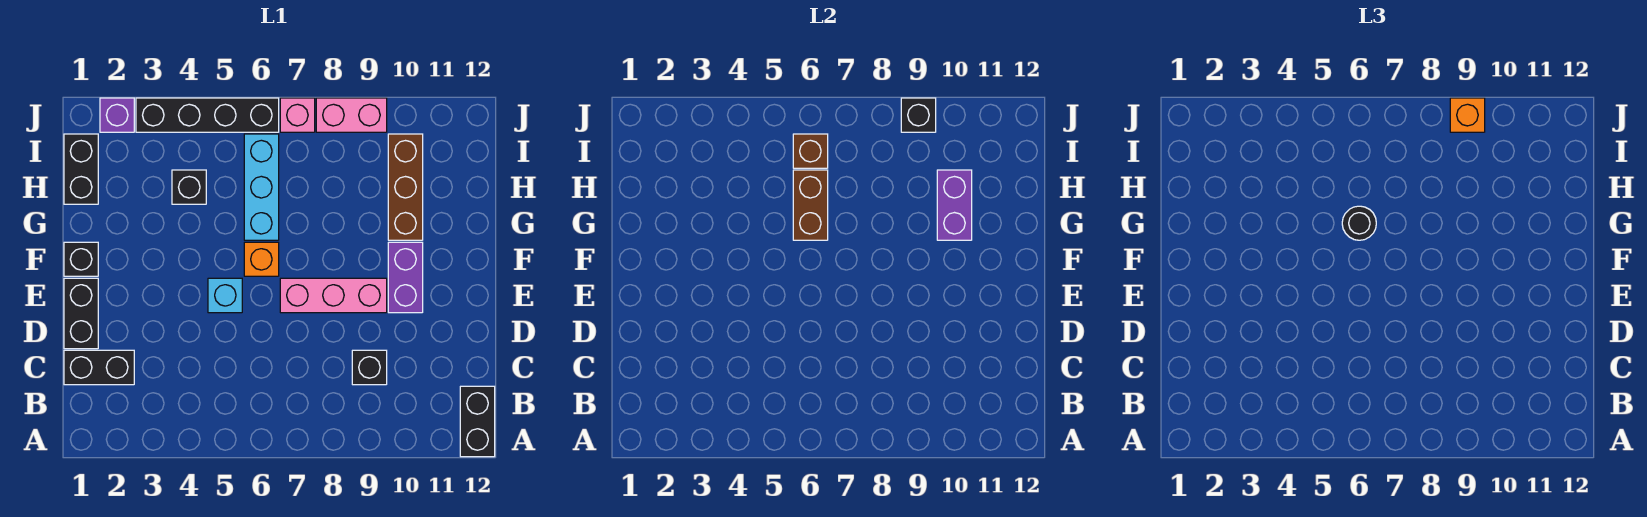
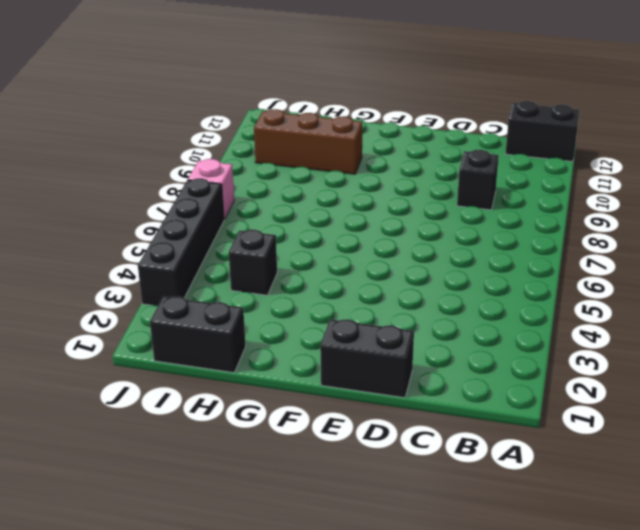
none -> black brick C1:C2 level 1
none -> cyan brick E5 level 1
none -> pink brick E7:E9 level 1

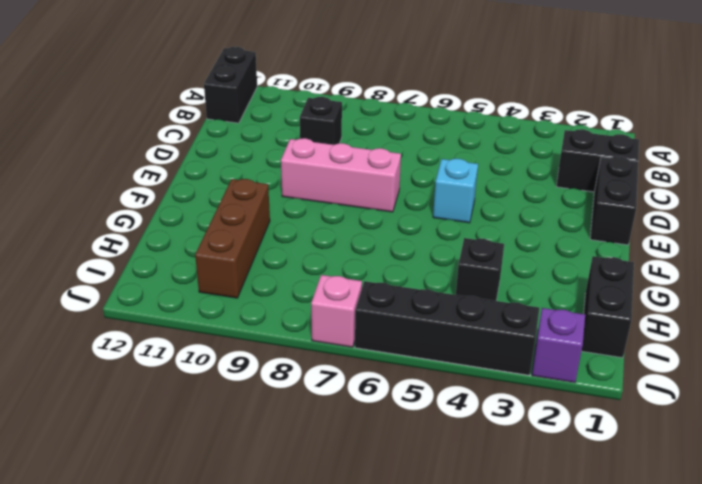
none -> purple brick E10:F10 level 1
none -> black brick F1 level 1
none -> orange brick F6 level 1

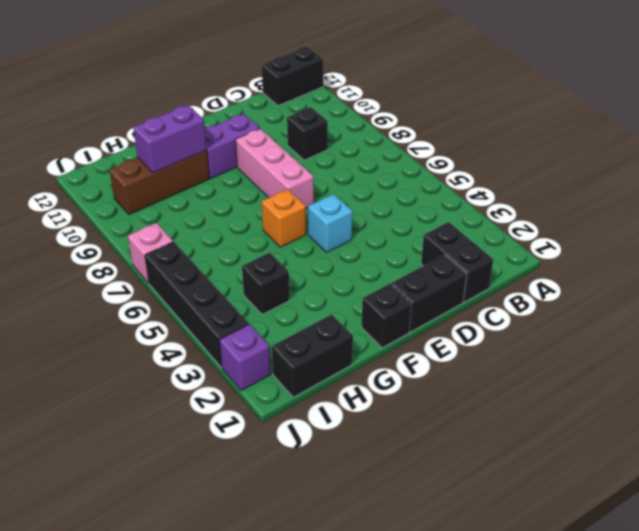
none -> cyan brick G6:I6 level 1
none -> pink brick J8:J9 level 1
none -> brown brick G6:H6 level 2

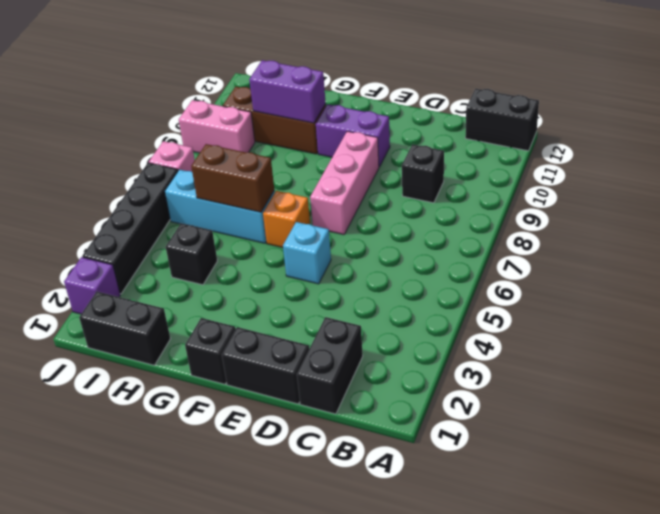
pink brick I9:J9 level 1 -> pink brick J8:J9 level 1
none -> brown brick I6 level 2
none -> black brick J9 level 2
none -> black round brick G6 level 3

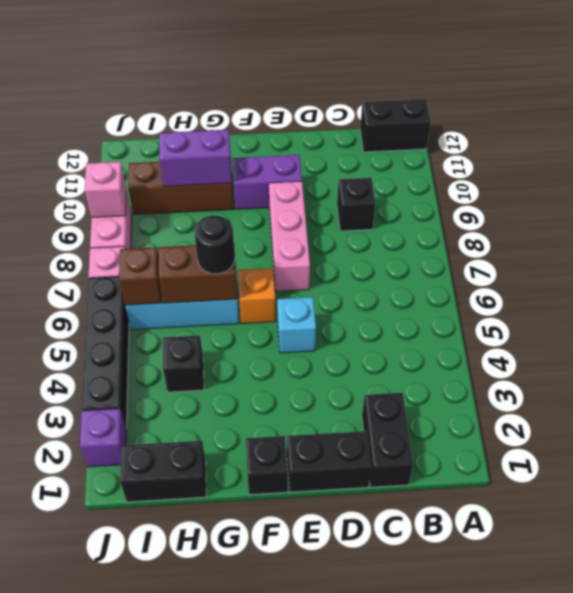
pink brick J9 level 2 -> black brick J9 level 2
none -> orange brick J9 level 3

